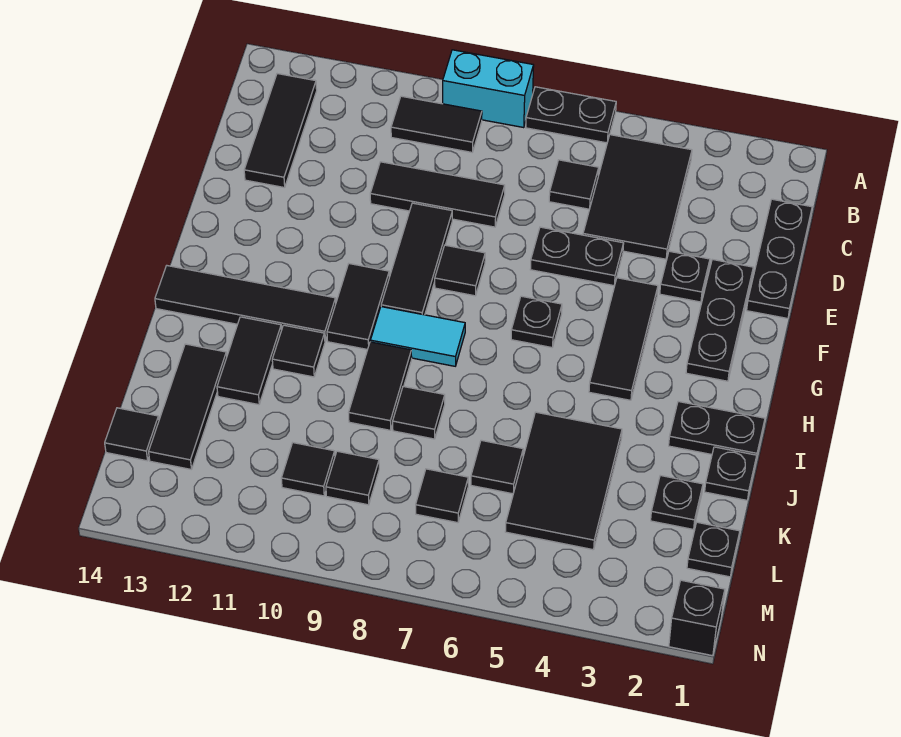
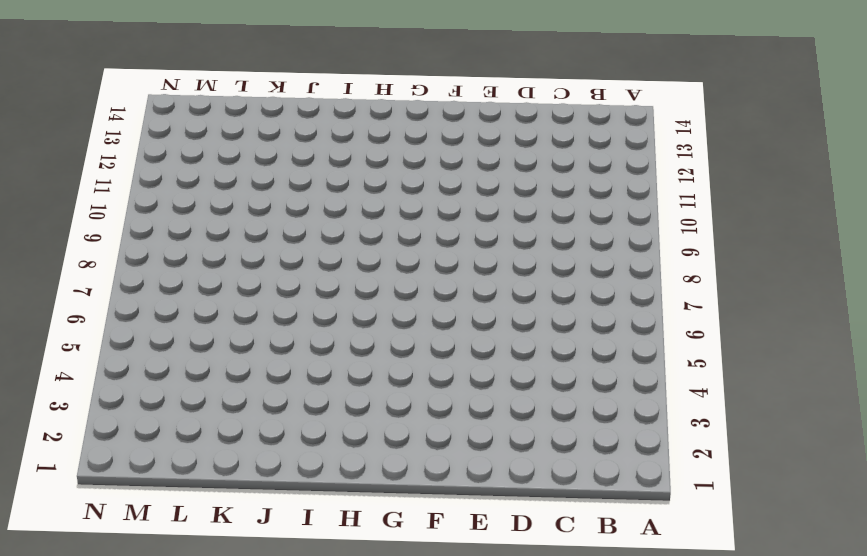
none -> black plate A6:A7 level 1
none -> cyan brick A8:A9 level 1
none -> black tile B4:D5 level 1
none -> black tile B9:B10 level 1

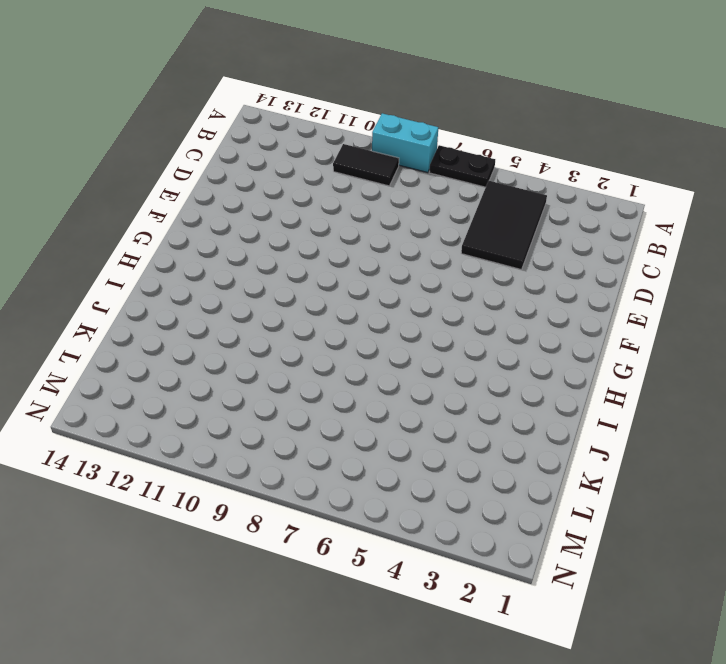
none -> black tile B13:D13 level 1
none -> black plate C1:E1 level 1
none -> black tile C6 level 1
none -> black tile D8:D10 level 1

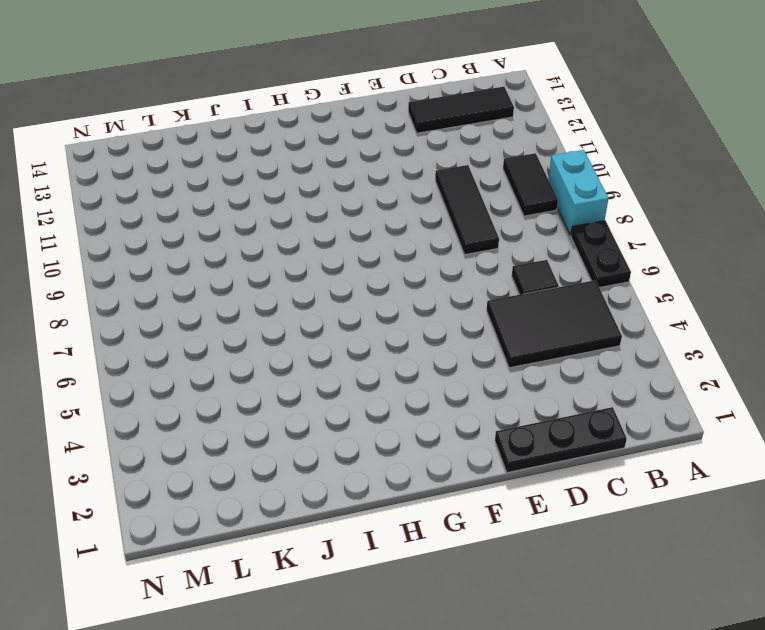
none -> black plate E2:G2 level 1
none -> black plate E3 level 1
none -> black plate E5:E6 level 1
none -> black tile E9:G9 level 1

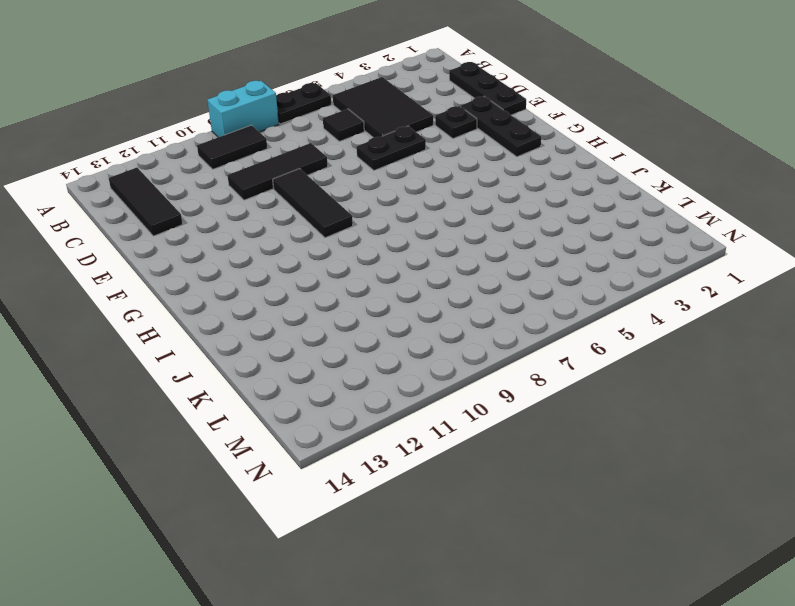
none -> black tile F4:H4 level 1
none -> black tile F8 level 1
none -> black plate G6 level 1
none -> black tile G10:H10 level 1

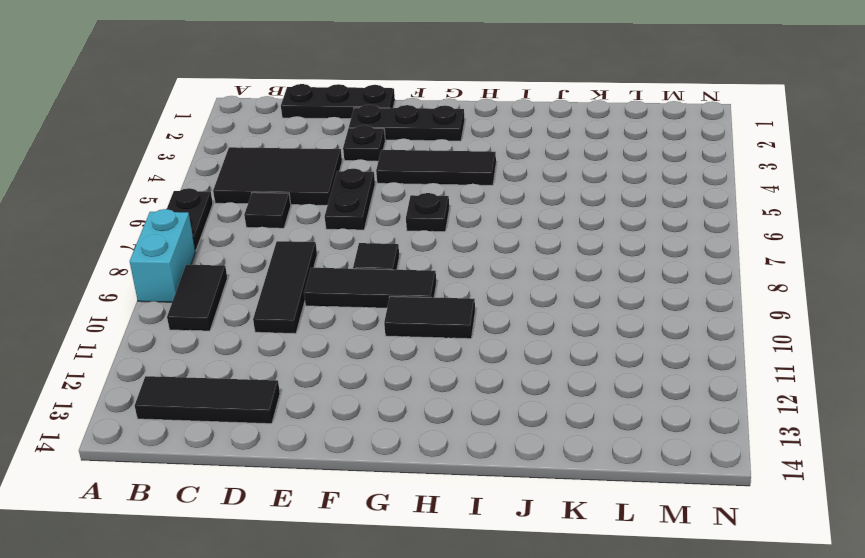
none -> cyan tile H8:H9 level 1
none -> black tile H11:H14 level 1
none -> black plate I1:I2 level 1
none -> black tile I9:J9 level 1

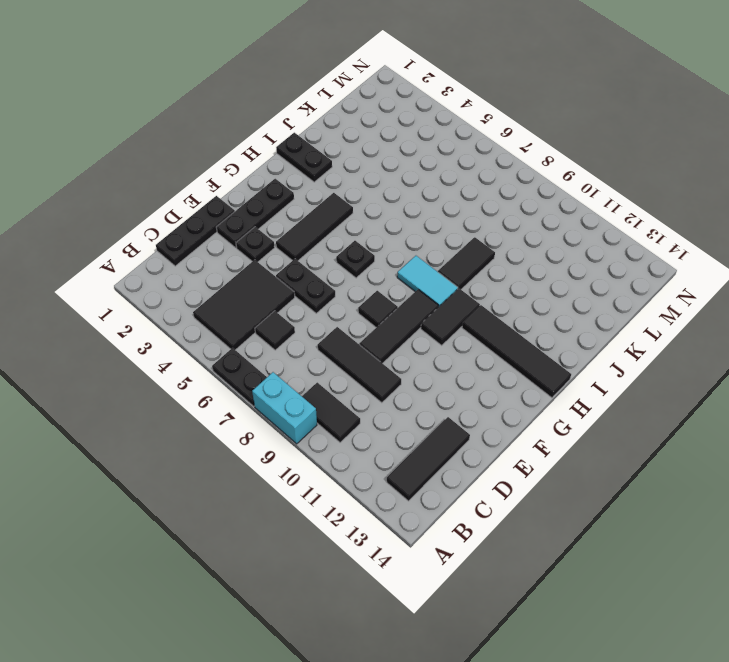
none -> black tile I11 level 1
none -> black tile I12:J12 level 1
none -> black plate J1 level 1
none -> black tile J4:L5 level 1

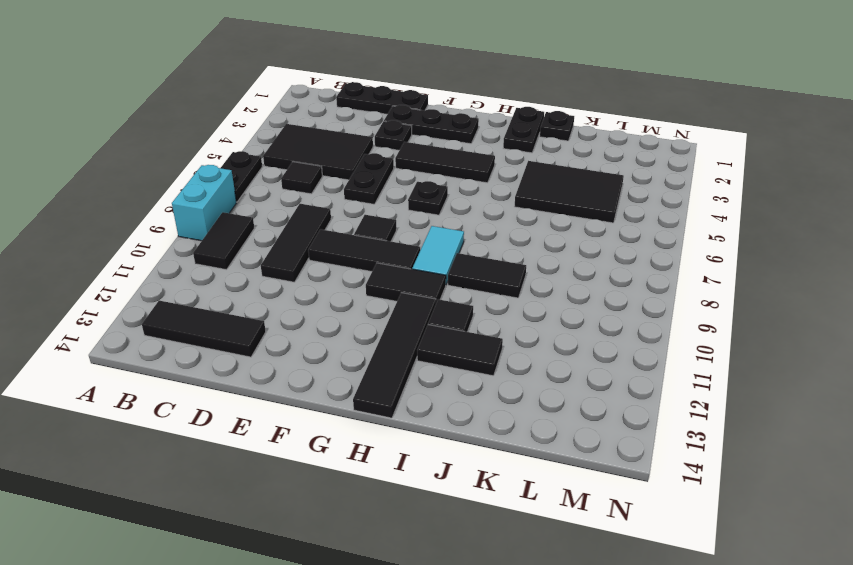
none -> black tile J8 level 1
none -> black tile J13:L13 level 1
none -> black plate K2 level 1
none -> black tile K6 level 1

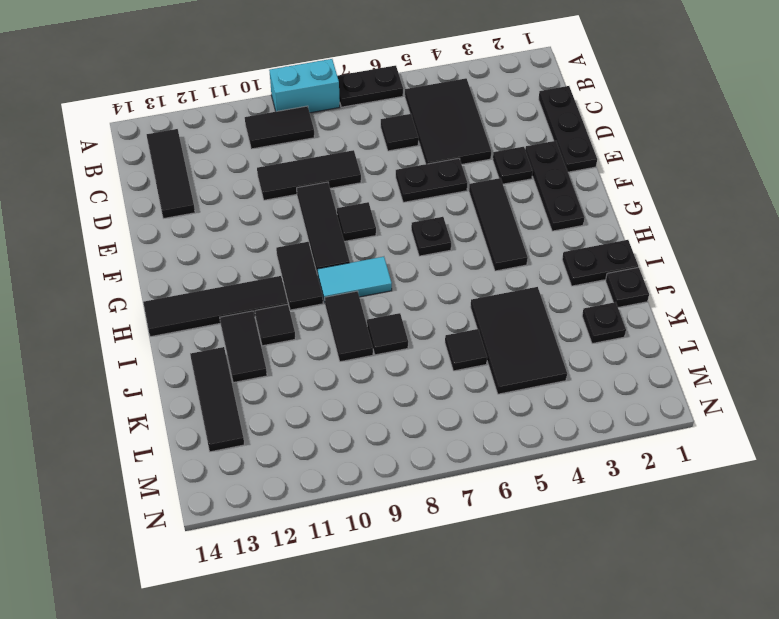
none -> black plate L1 level 1
none -> black tile L7 level 1
none -> black tile L9 level 1
none -> black tile L10 level 1

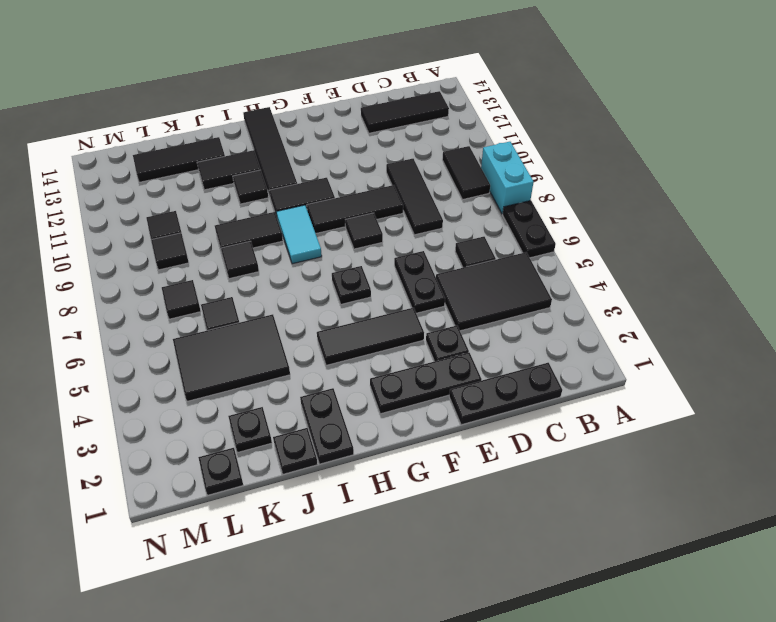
none -> black tile L14 level 1
none -> black brick N1 level 1

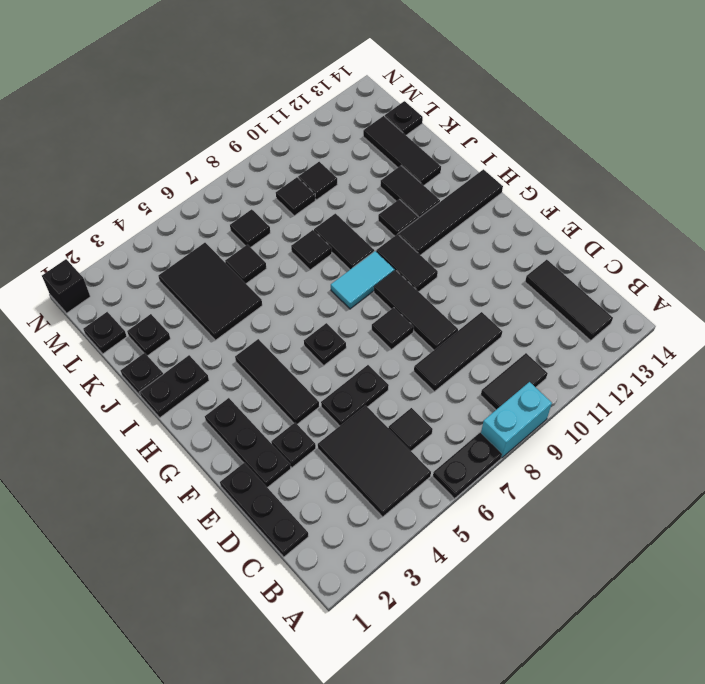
black plate L14 level 1 -> black tile L14 level 1

